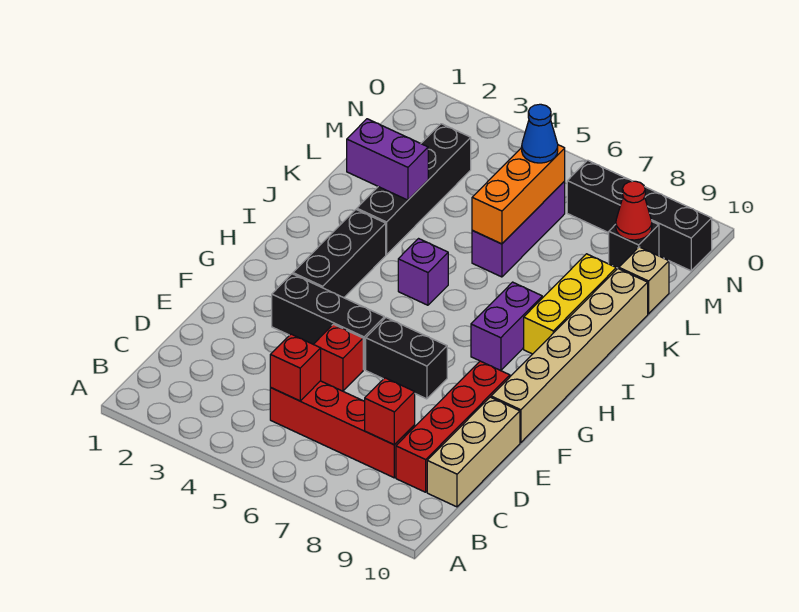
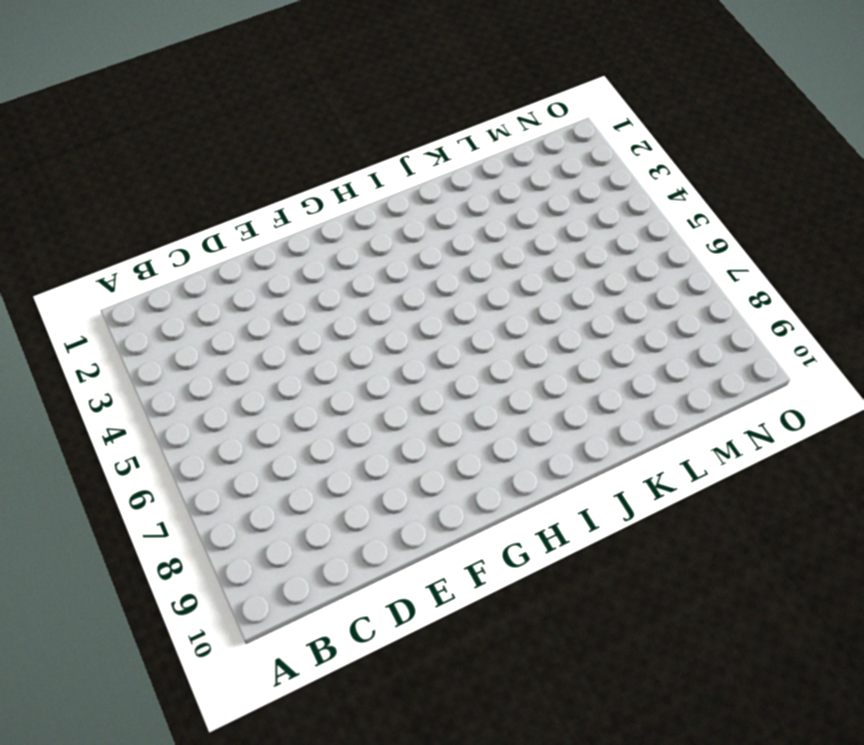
none -> red brick C5:C8 level 1
none -> red brick C9:F9 level 1
none -> tan brick C10:E10 level 1

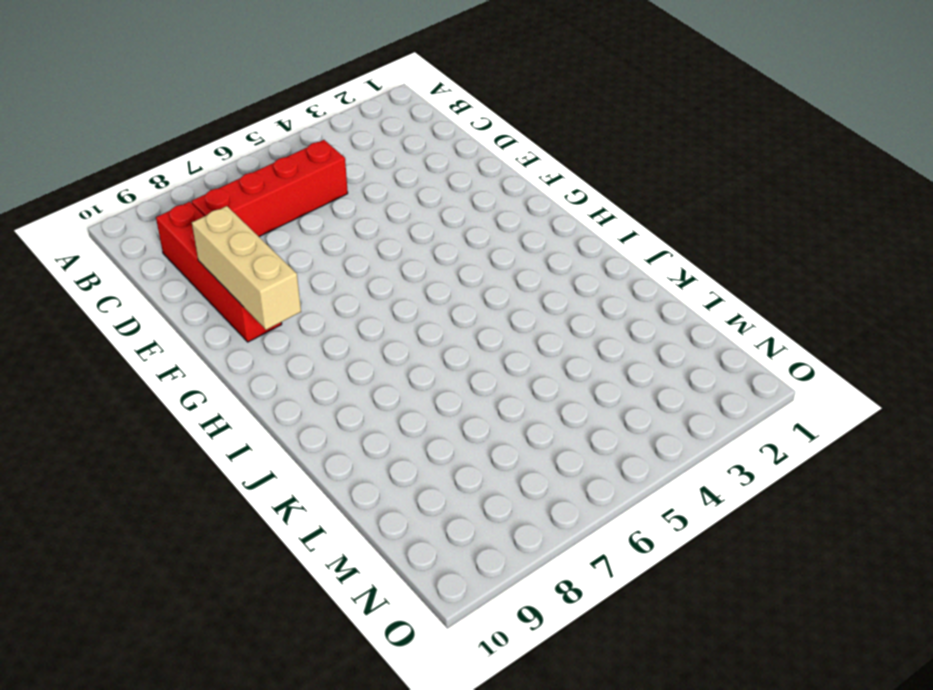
tan brick E9:G9 level 2 -> tan brick C10:E10 level 1
none -> red brick E5 level 1
none -> black brick F3:F5 level 1
none -> black brick F6:F7 level 1

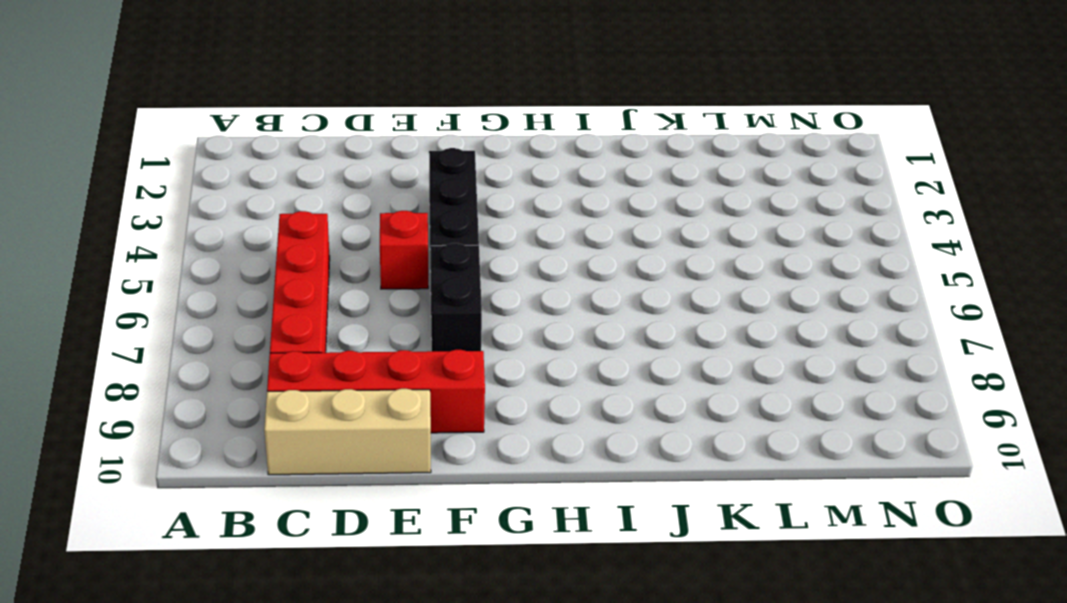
none -> tan brick F10:K10 level 1
none -> black brick G3:I3 level 1
none -> purple brick H8:I8 level 1

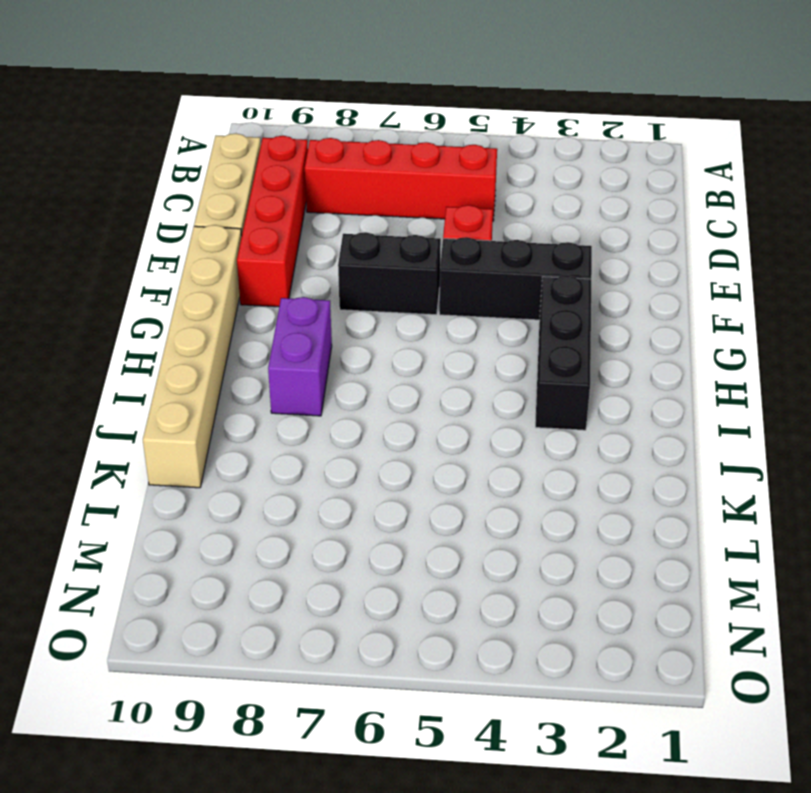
none -> purple brick I5 level 1
none -> yellow brick I9:K9 level 1
none -> black brick J3:M3 level 1

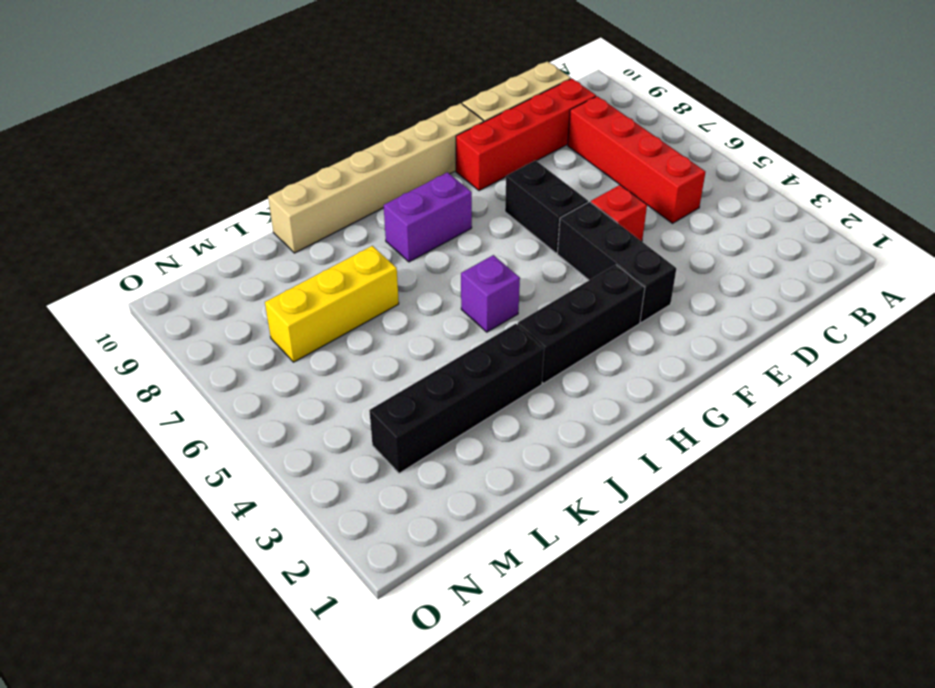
yellow brick K7:M7 level 1 -> yellow brick I9:K9 level 1
none -> purple brick K6:M6 level 1
none -> tan brick L10 level 1
none -> black brick M9 level 1

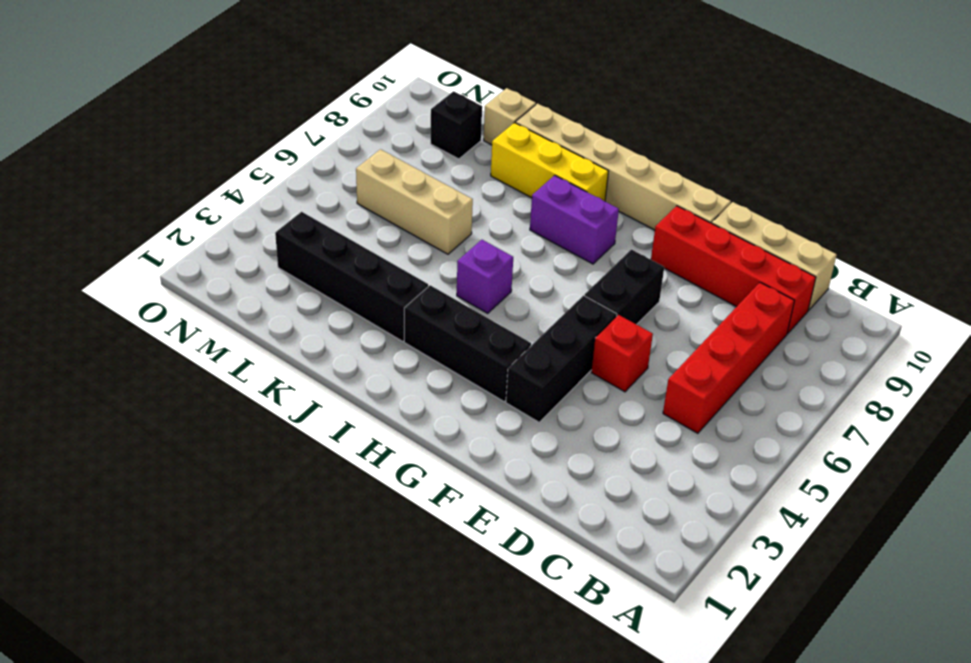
tan brick K6:M6 level 1 -> purple brick K6:M6 level 1
none -> black brick N7:N10 level 1
none -> red brick C5 level 2
none -> red brick C8 level 2

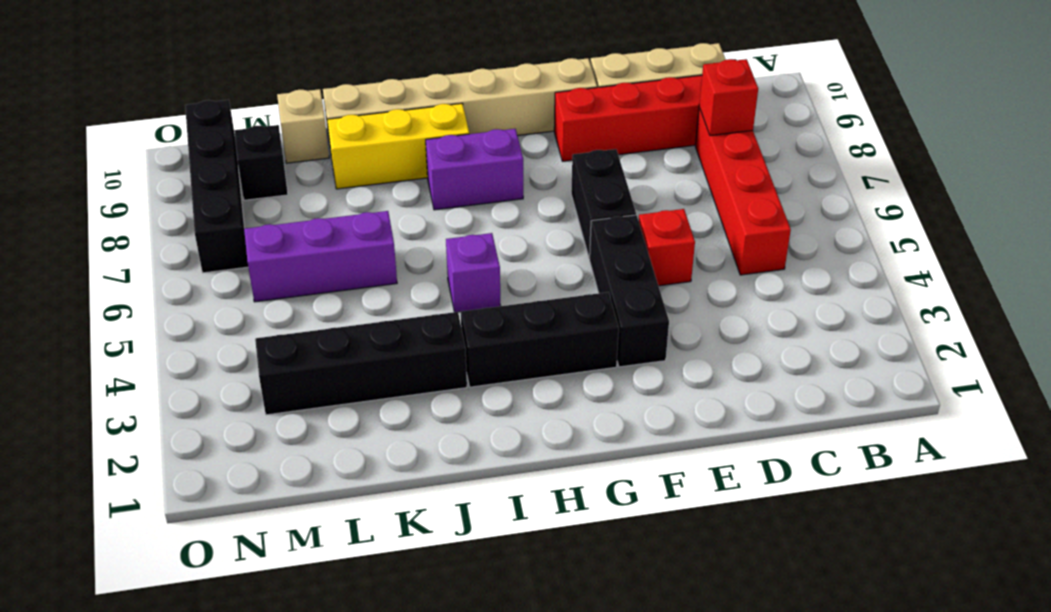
none -> red brick C5 level 2
none -> purple brick K2:K3 level 2
none -> orange brick K6:M6 level 2

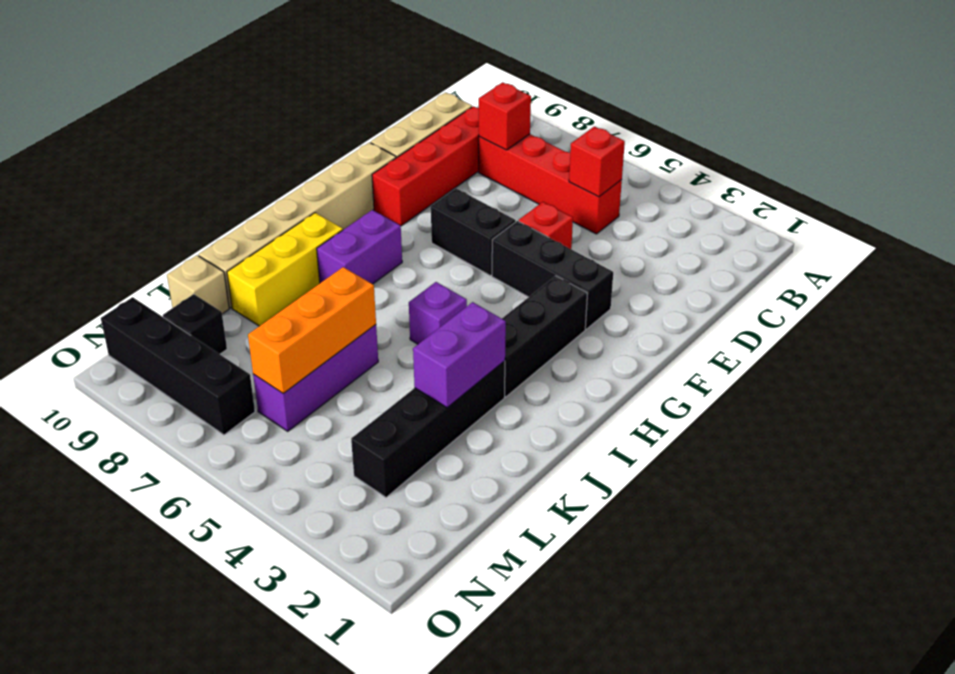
purple brick J3:K3 level 2 -> purple brick K2:K3 level 2
none -> red cone M9 level 2
none -> blue cone M6 level 3

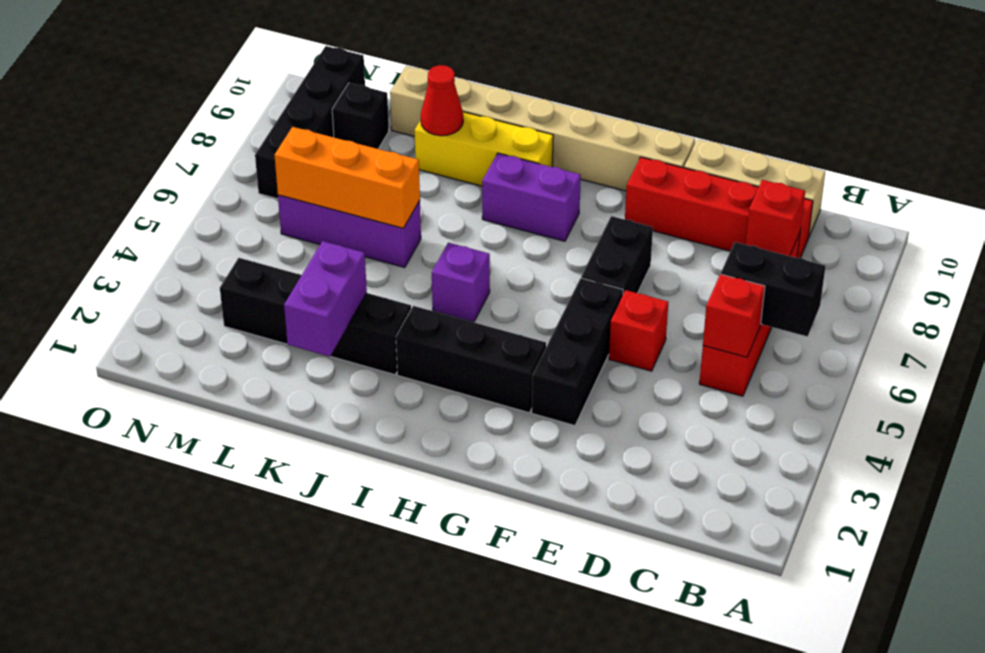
black brick B6:C6 level 2 -> none
red cone K9 level 2 -> red cone M9 level 2
none -> blue cone M6 level 3

